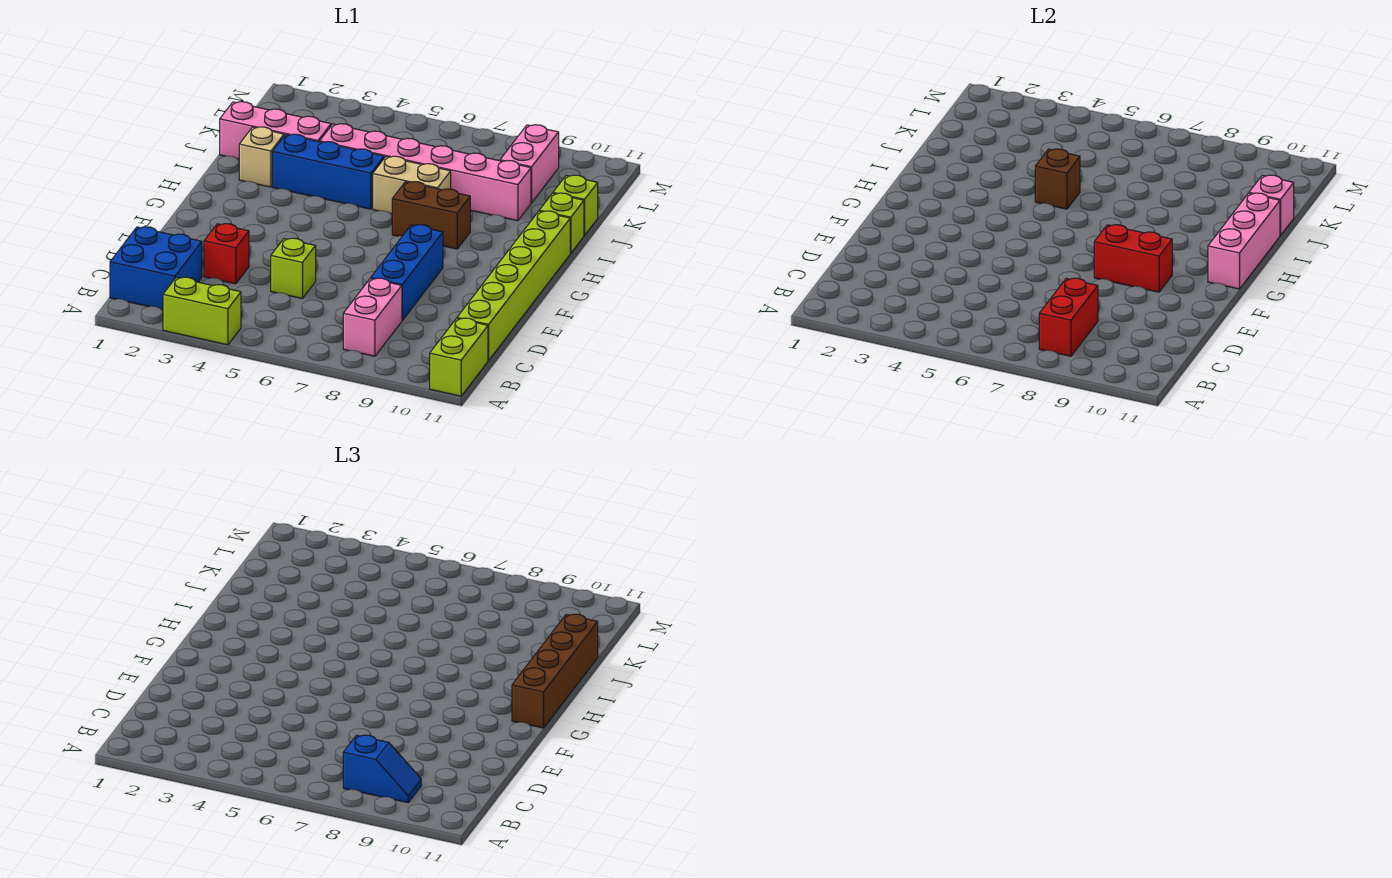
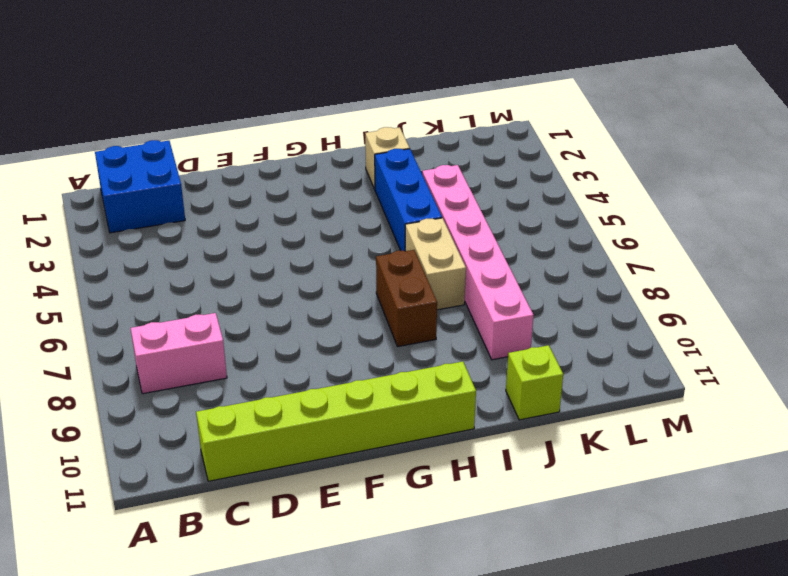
none -> lime brick A3:A4 level 1
none -> lime brick A11:B11 level 1
none -> red brick D3 level 1

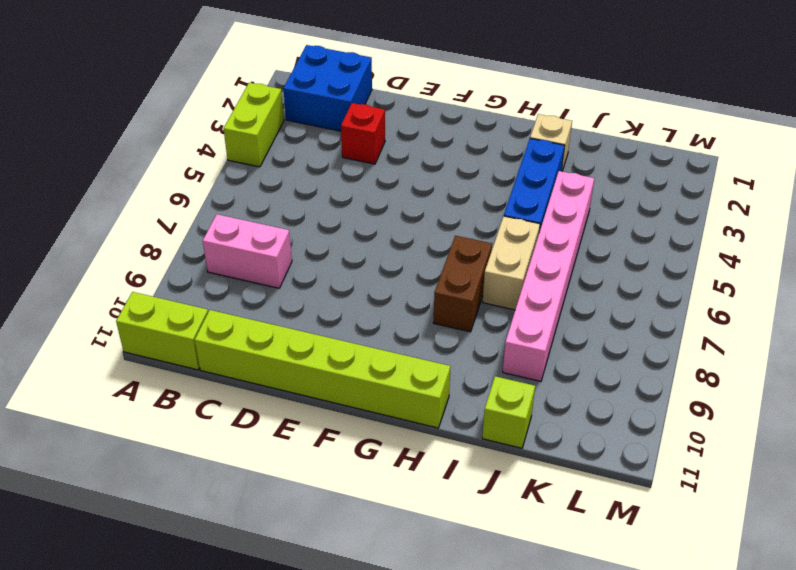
none -> lime brick D5 level 1
none -> blue brick D8:F8 level 1
none -> lime brick I11 level 1

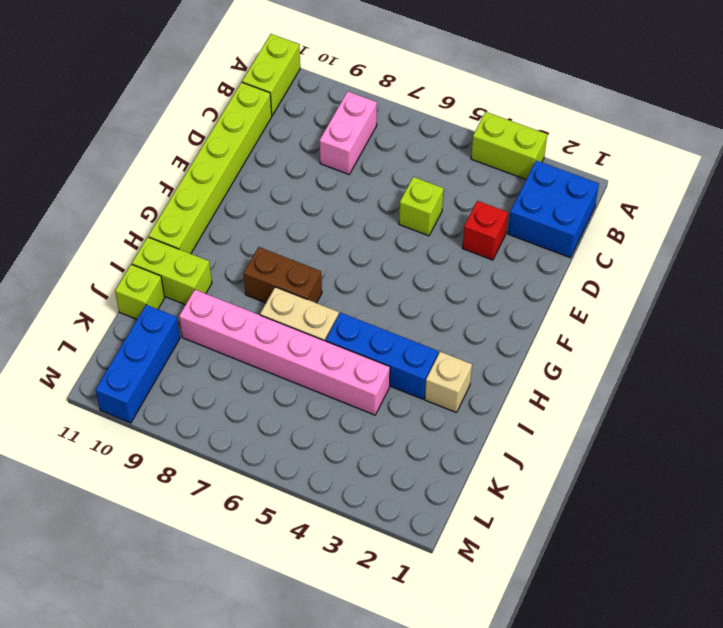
lime brick I10:I11 level 1 -> lime brick I11 level 1
blue brick K10:M10 level 1 -> blue brick D8:F8 level 1
none -> pink brick J1:J3 level 1
none -> pink brick K9:L9 level 1
none -> red brick B8:C8 level 2

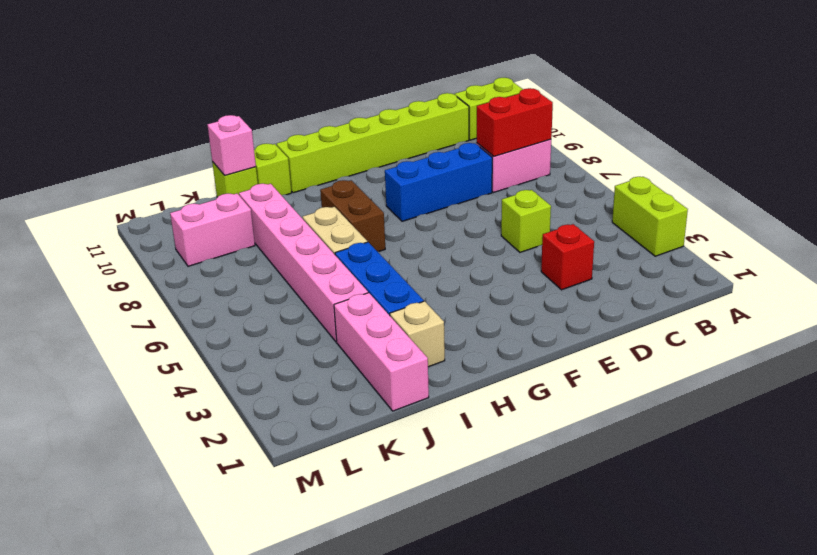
none -> blue brick B1:C2 level 1
none -> red brick F8:F9 level 2
none -> pink brick G11:I11 level 2

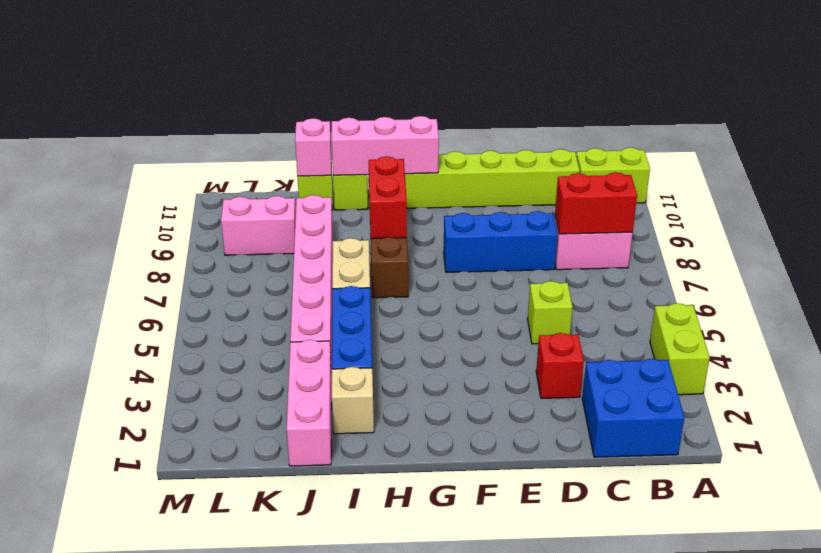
red brick H8:H9 level 2 -> red brick F8:F9 level 2
none -> brown brick I5 level 2
none -> blue slope B8:B9 level 3 top 8
none -> brown brick G11:J11 level 3

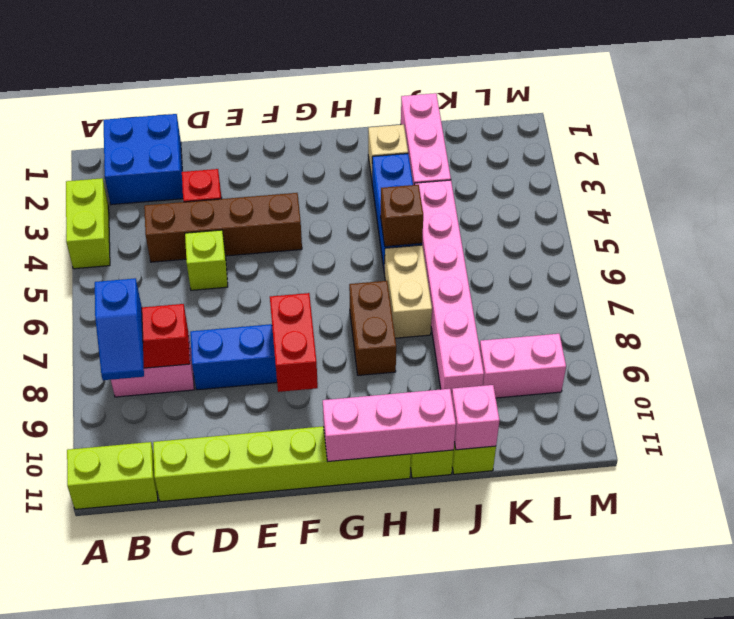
brown brick C4:F4 level 1 -> brown brick G11:J11 level 3

